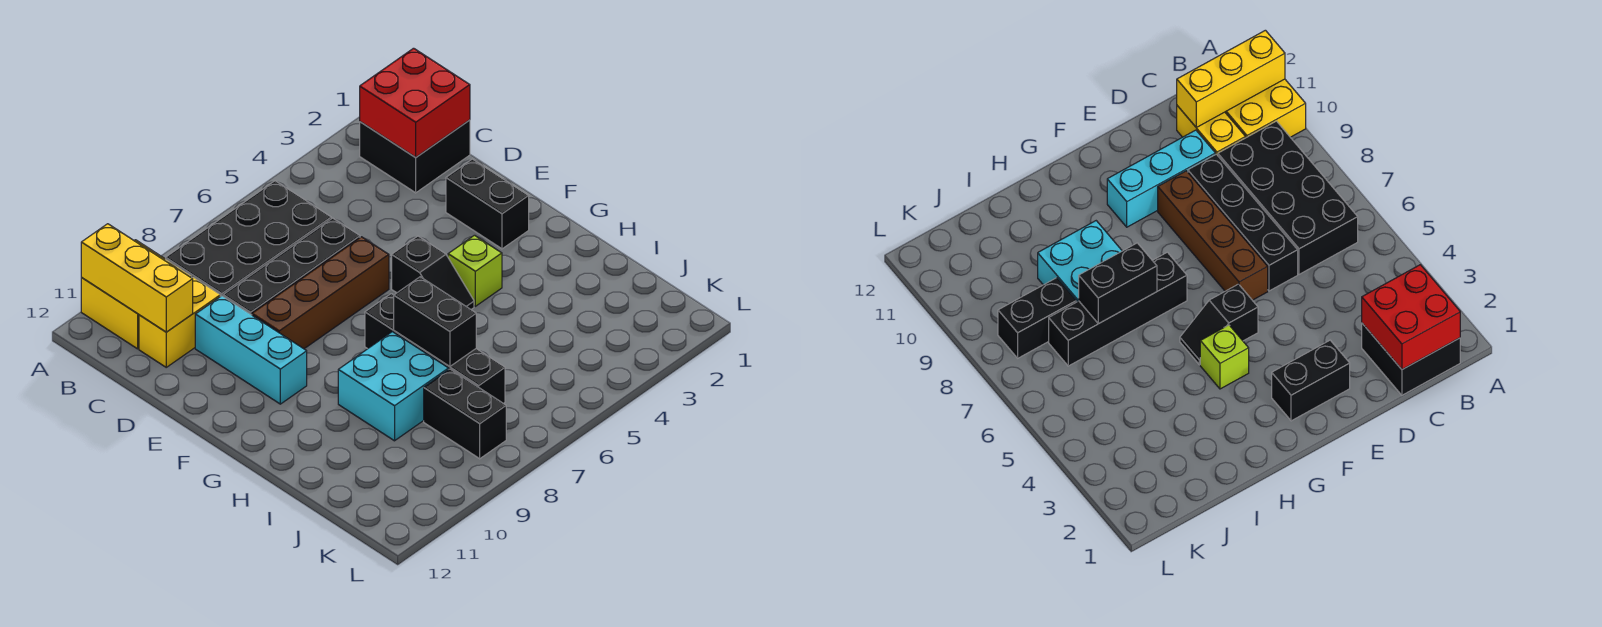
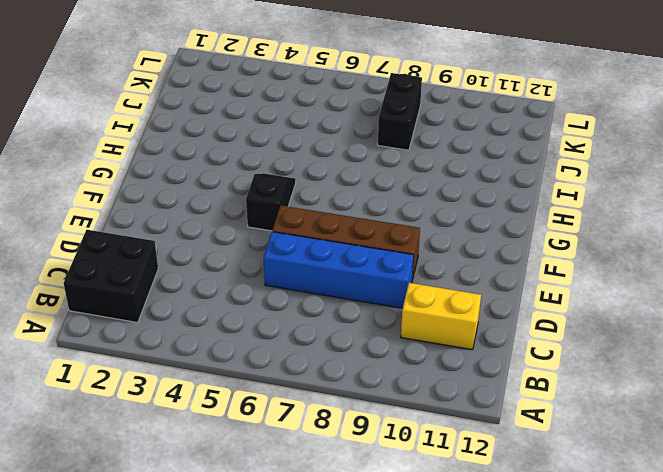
blue brick D6:D9 level 1 -> black brick D6:D9 level 1
none -> yellow brick A10:B11 level 1
none -> black brick B6:C9 level 1
none -> cyan brick D10:F10 level 1

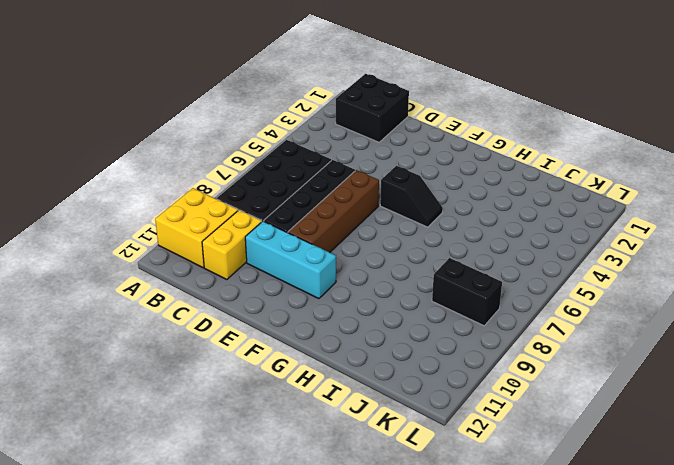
none -> black brick E2:F2 level 1
none -> lime brick G4 level 1
none -> black brick G7:J7 level 1

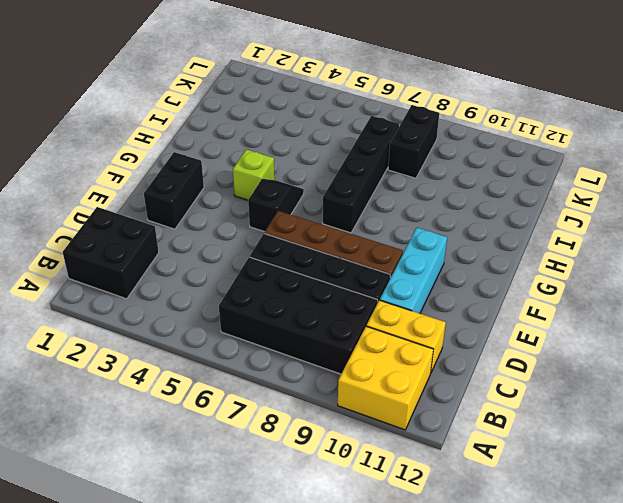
none -> cyan brick H8:I9 level 1
none -> yellow brick A11:C11 level 2
none -> red brick B1:C2 level 2

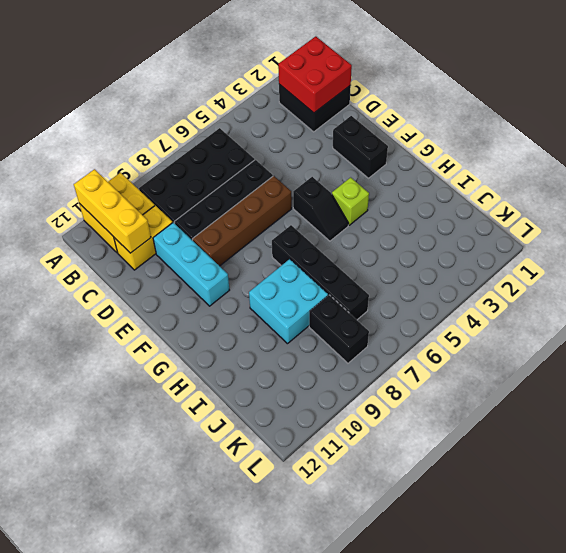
none -> black brick H7:I7 level 2

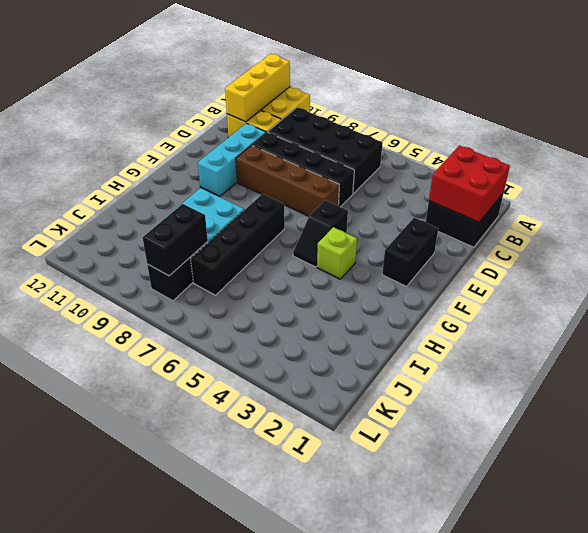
black brick J8:K8 level 2 -> black brick H7:I7 level 2

